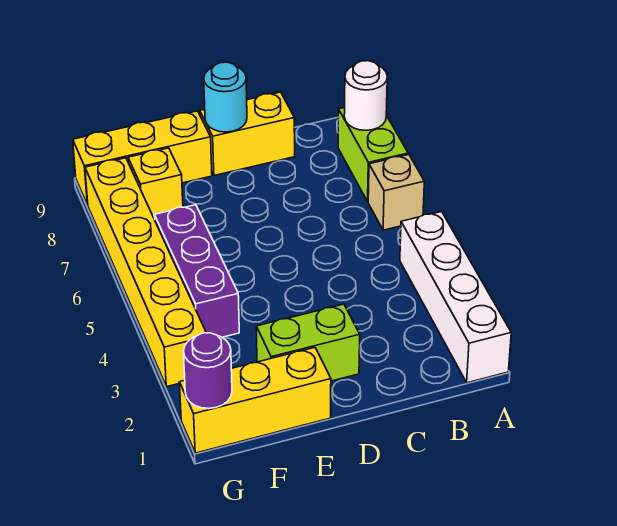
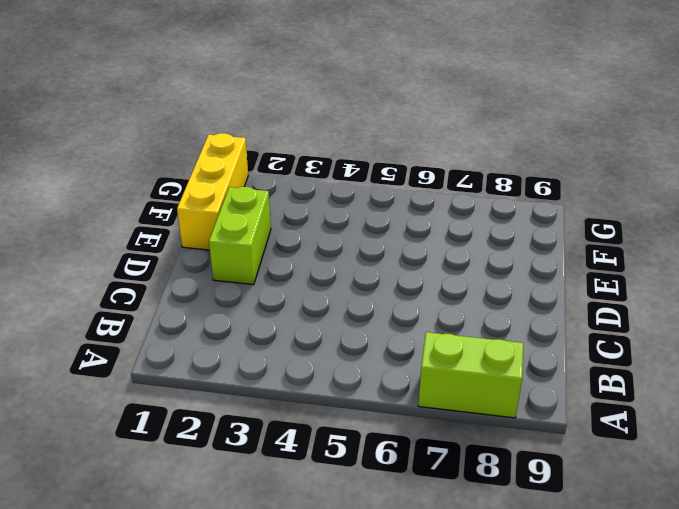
none -> white brick A1:A4 level 1
none -> tan brick A6 level 1
none -> yellow brick C9:D9 level 1

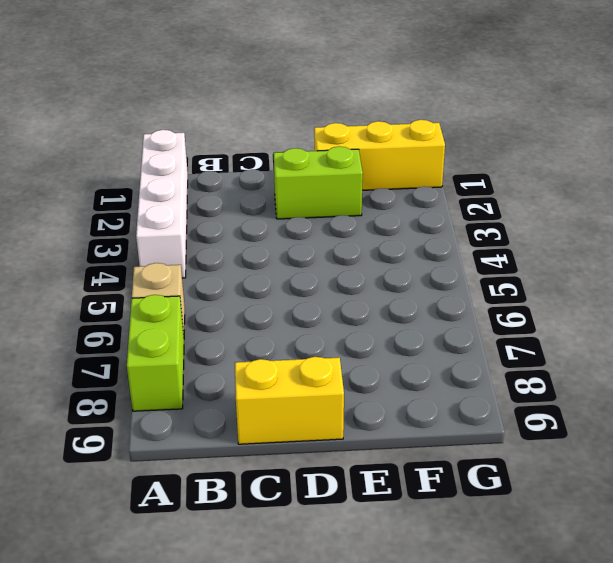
none -> yellow brick E9:G9 level 1
none -> purple brick F4:F6 level 1
none -> yellow brick F8 level 1

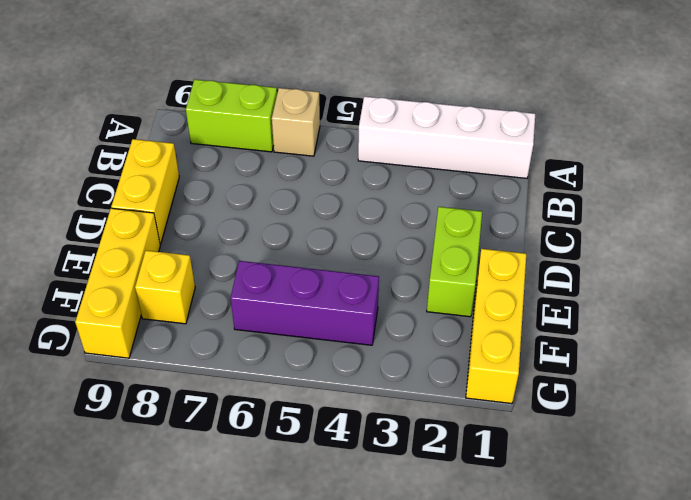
none -> yellow brick G3:G8 level 1
none -> white round brick A8 level 2
none -> cyan round brick D9 level 2

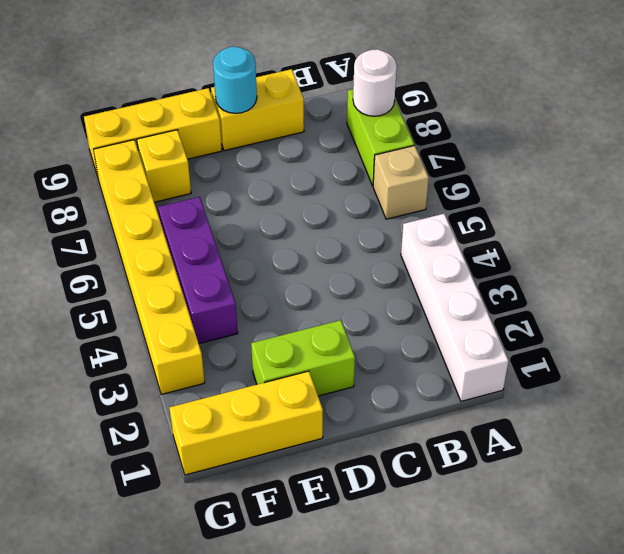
none -> purple round brick G1 level 2

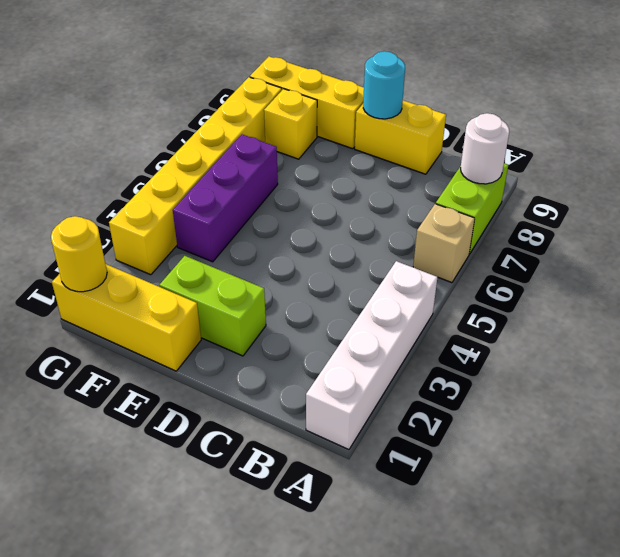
yellow round brick G1 level 2 -> purple round brick G1 level 2

